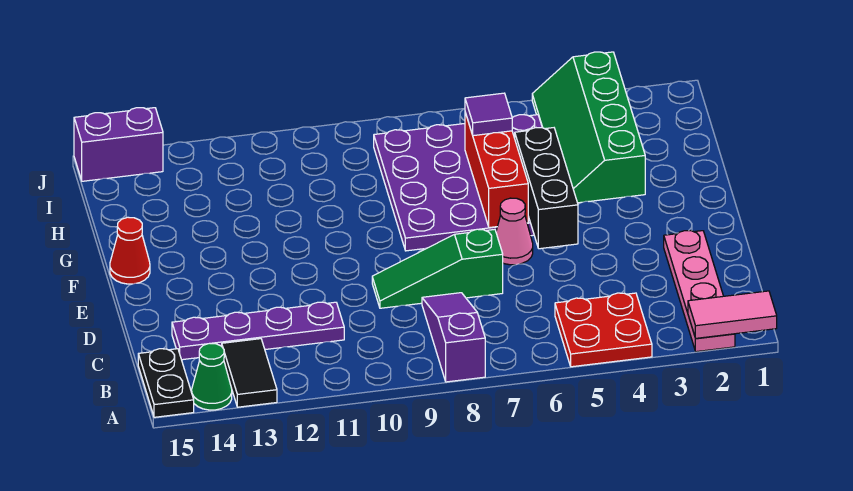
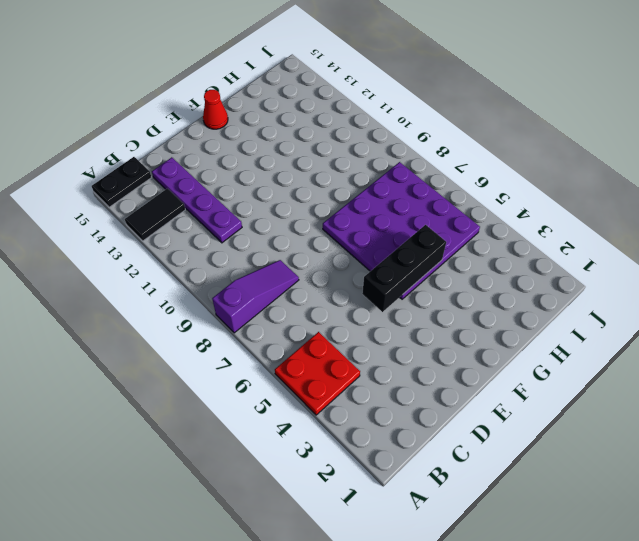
none -> pink plate A2:D2 level 1
none -> green cone A14 level 1
none -> green slope D7:D9 level 1 top 7

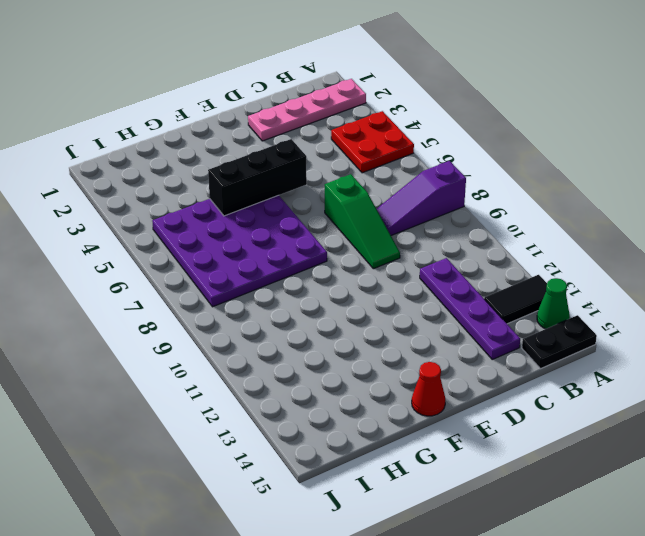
none -> pink cone E6 level 1
none -> green slope G3:J4 level 1 top 3
none -> purple brick J14:J15 level 1

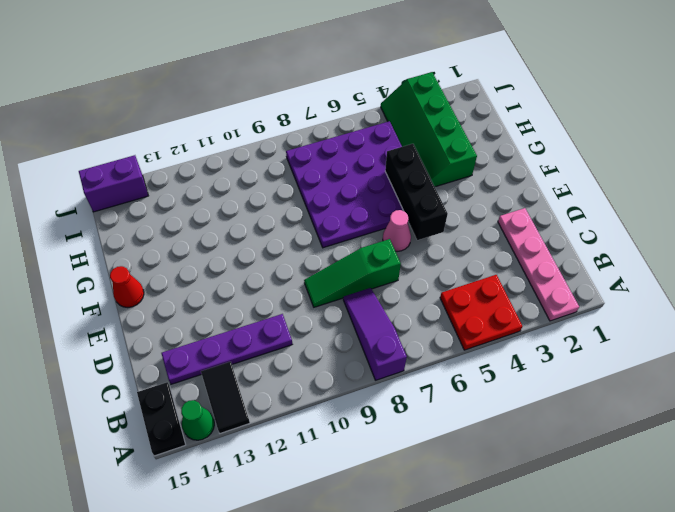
none -> pink tile A1:A2 level 2
none -> red brick F6:H6 level 2
none -> purple tile H6 level 3

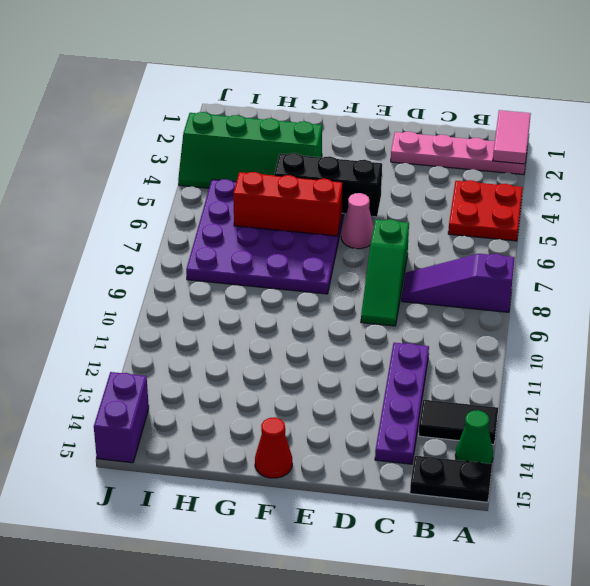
none -> purple tile H6 level 3

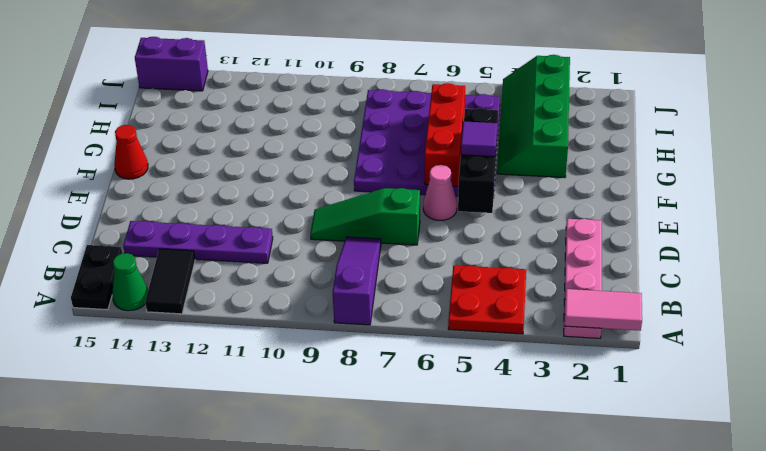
purple tile F5 level 3 -> purple tile H6 level 3

